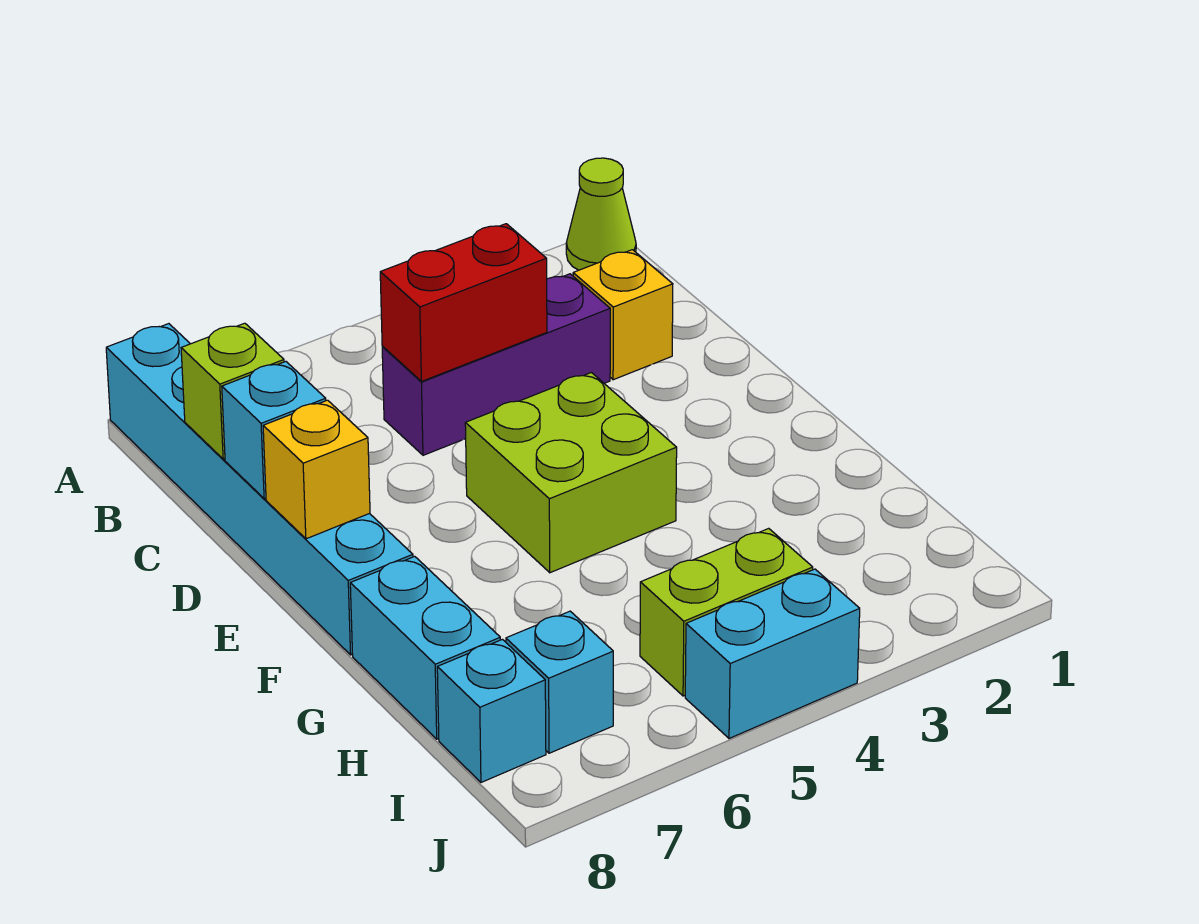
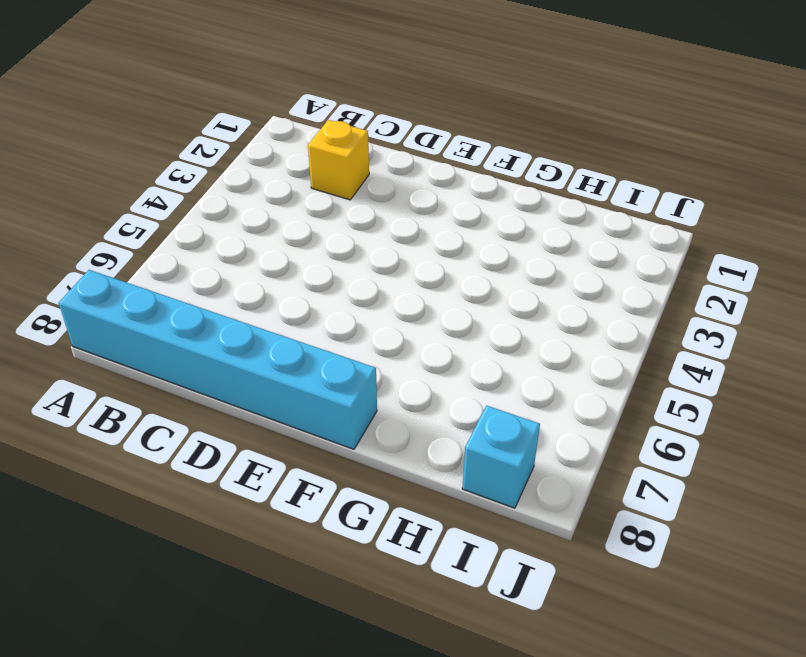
none -> lime cone A1 level 1
none -> purple brick C3:C5 level 1
none -> lime brick E4:F5 level 1

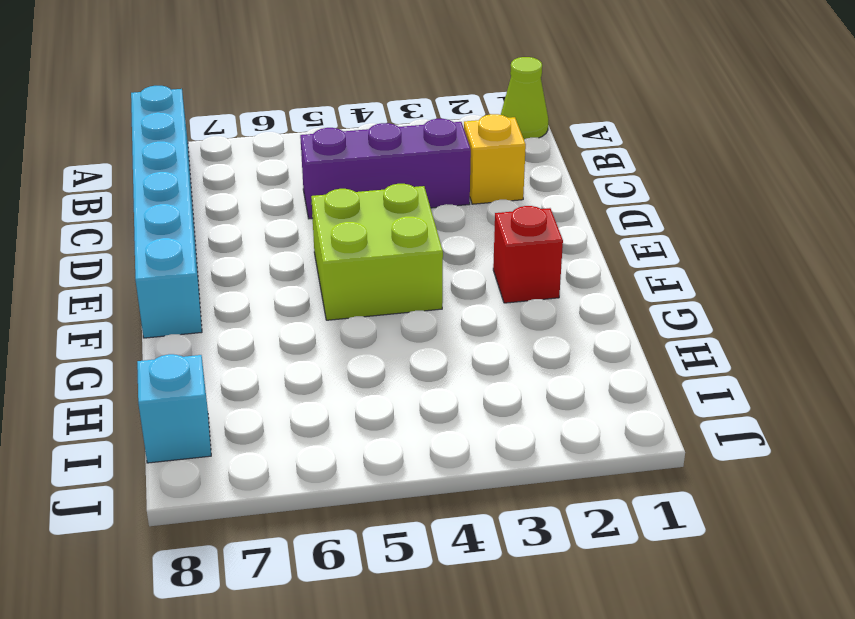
red brick F2 level 1 -> none
none -> cyan brick G8:H8 level 1
none -> lime brick I4:I5 level 1
none -> cyan brick I7 level 1

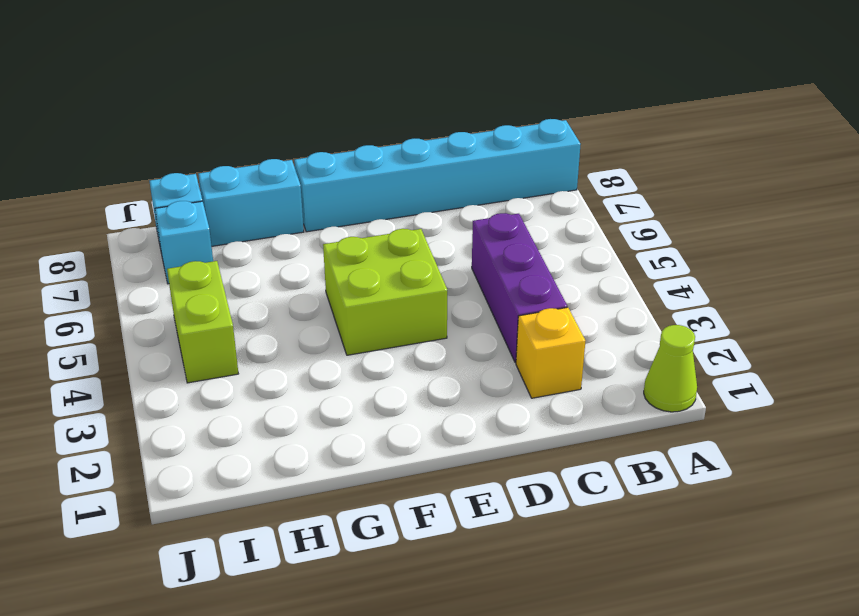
none -> cyan brick J4:J5 level 1
none -> red brick C4:C5 level 2
none -> lime brick C8 level 2

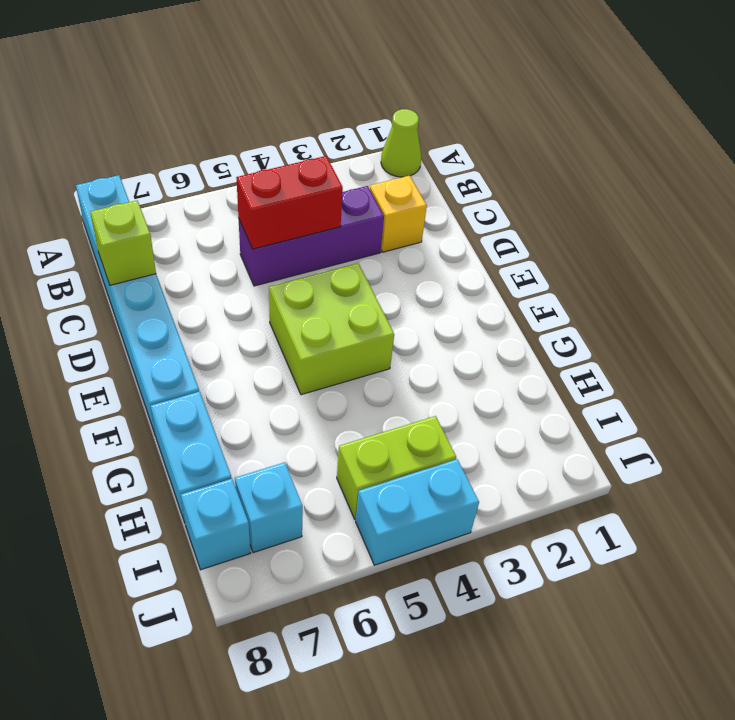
none -> cyan brick D8 level 2
none -> yellow brick E8 level 2

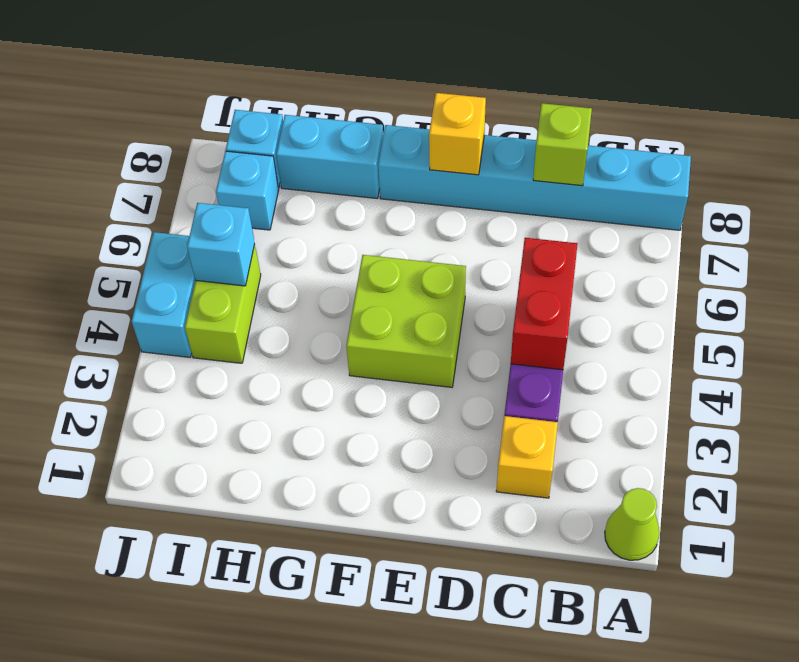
cyan brick I5 level 2 -> cyan brick D8 level 2

